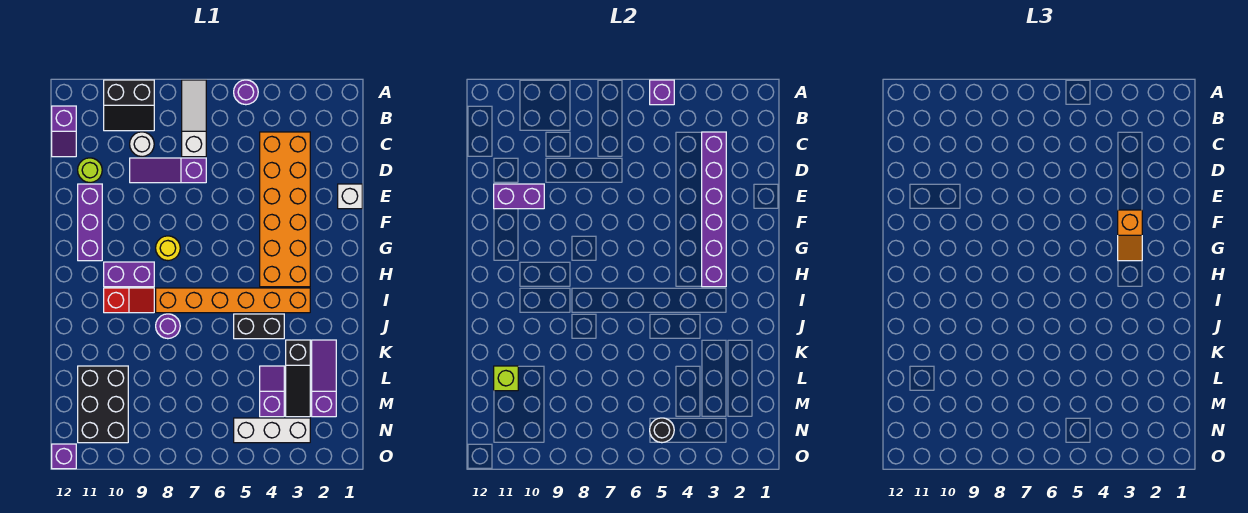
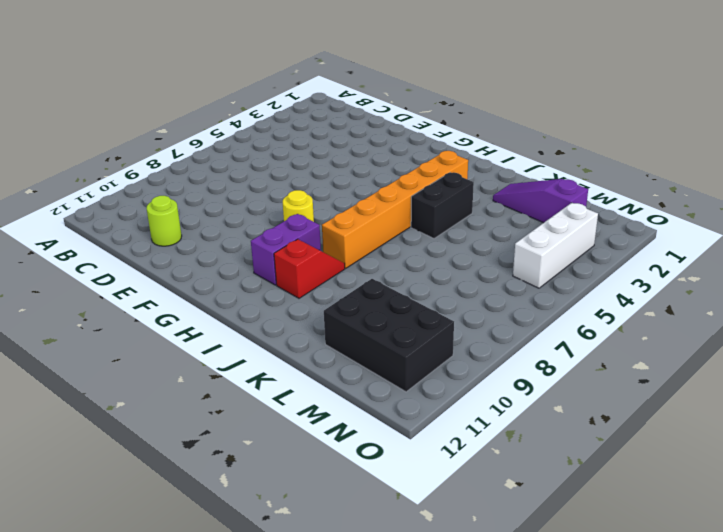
none -> purple round brick A5 level 1
none -> white slope A7:C7 level 1 top C
none -> black slope A9:B10 level 1 top A

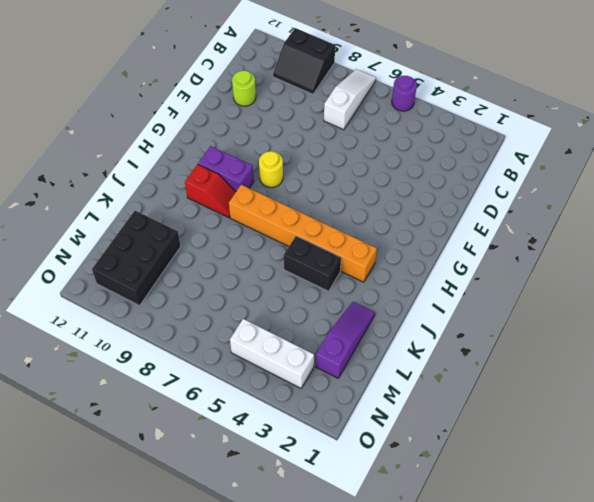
none -> purple slope B12:C12 level 1 top B
none -> orange brick C3:H4 level 1
none -> white round brick C9 level 1

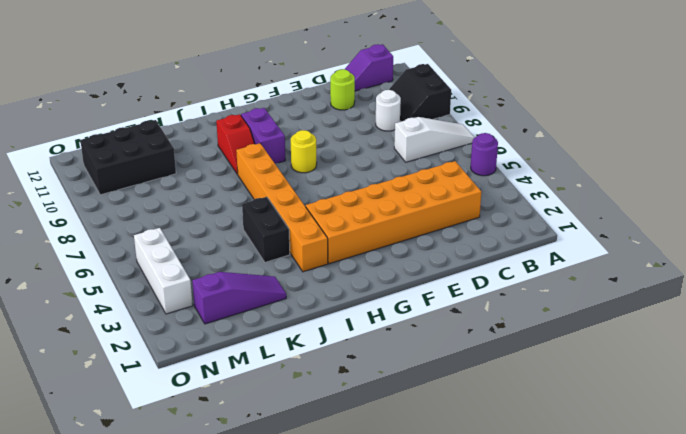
none -> purple slope D7:D9 level 1 top 7
none -> white brick E1 level 1
none -> purple brick E11:G11 level 1

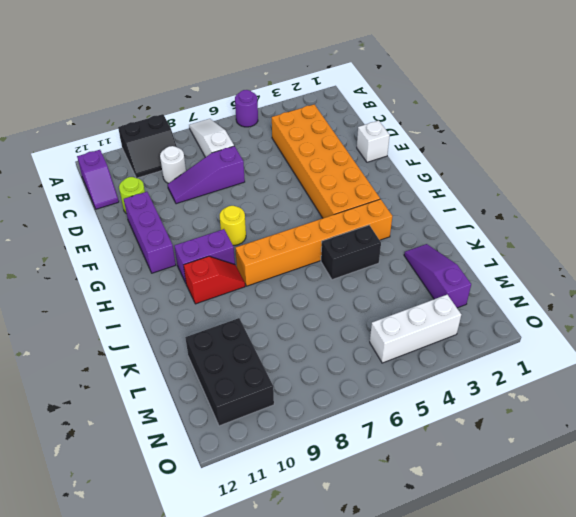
none -> purple round brick J8 level 1
none -> black slope K3:M3 level 1 top K
none -> purple slope L4:M4 level 1 top M

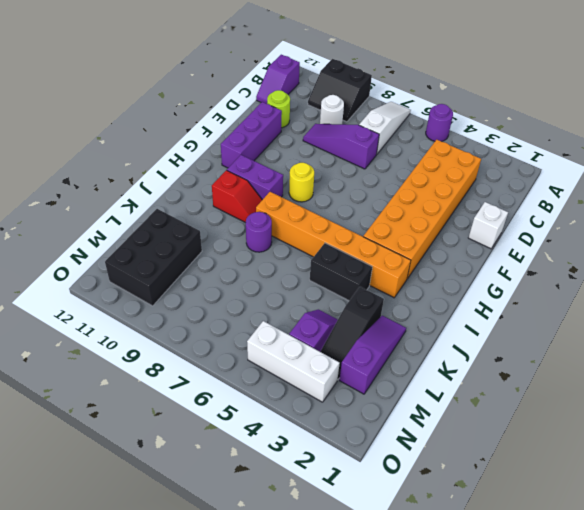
none -> purple brick O12 level 1
none -> purple brick A5 level 2
none -> purple brick C3:H3 level 2

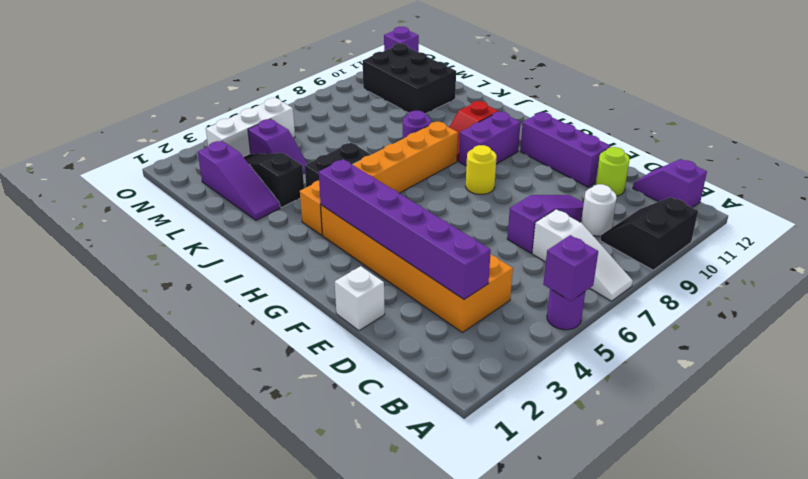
none -> purple brick E10:E11 level 2
none -> lime brick L11 level 2
none -> black round brick N5 level 2

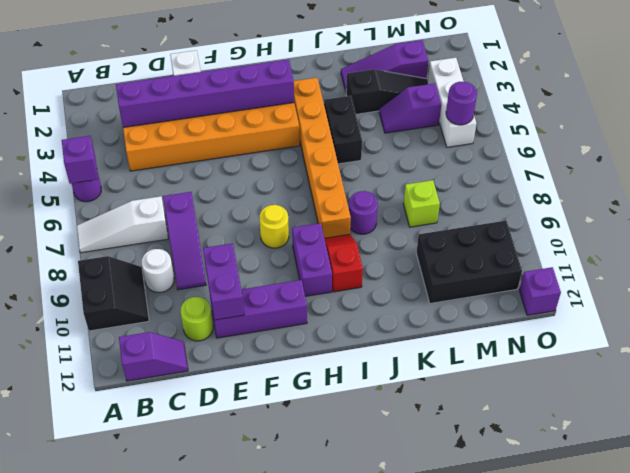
lime brick L8 level 1 -> lime brick L11 level 2
purple round brick N5 level 2 -> black round brick N5 level 2
none -> orange slope F3:G3 level 3 top F

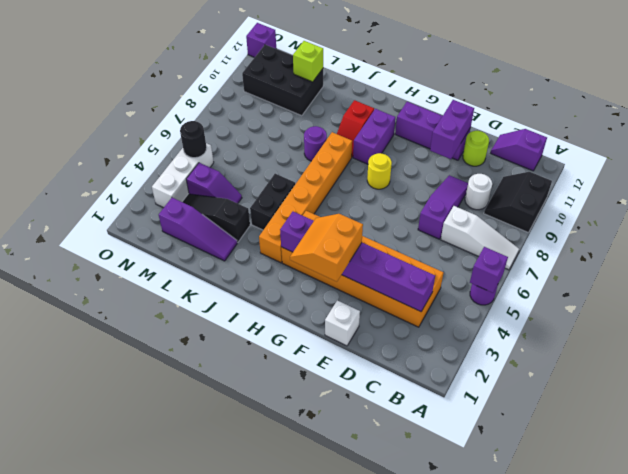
orange slope F2:G3 level 3 top F -> orange slope F3:G3 level 3 top F

